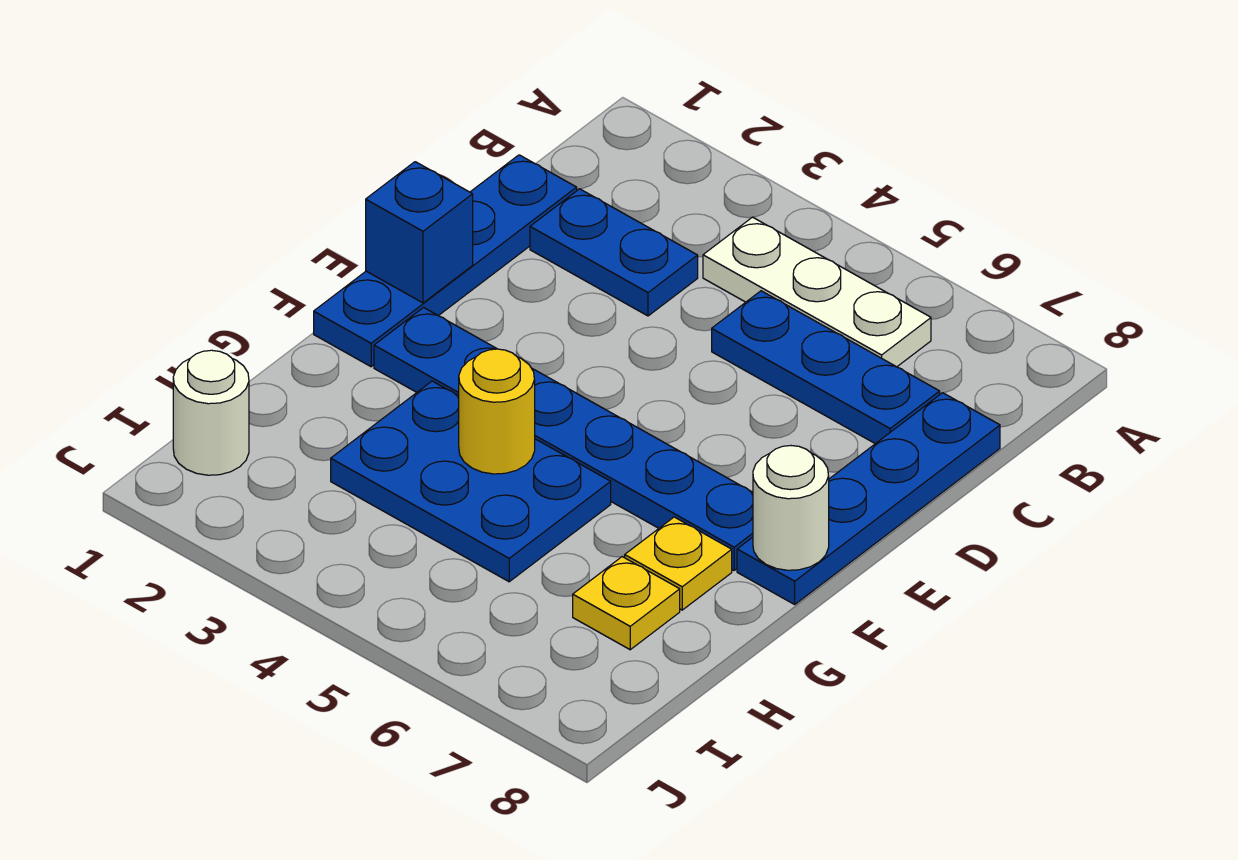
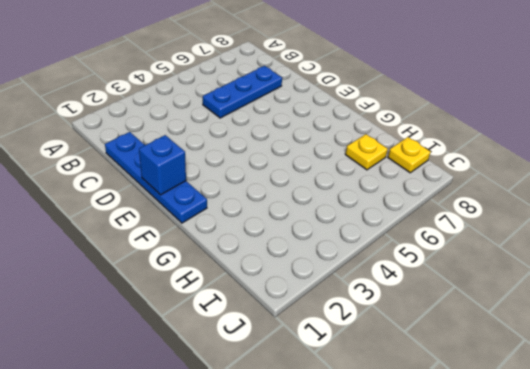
yellow plate I8 level 1 -> yellow plate G7 level 1
none -> white plate B4:B6 level 1
none -> blue plate C2:C3 level 1
none -> blue plate C8:F8 level 1

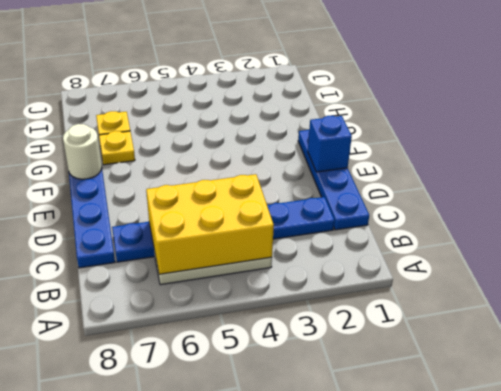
yellow brick B4:C6 level 2 -> none
none -> blue plate F2:F7 level 1
none -> blue plate G3:H5 level 1
none -> white round brick I1 level 1

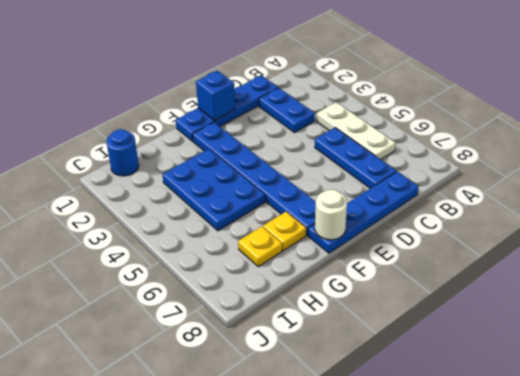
blue round brick I1 level 1 -> white round brick I1 level 1
none -> yellow round brick G4 level 2

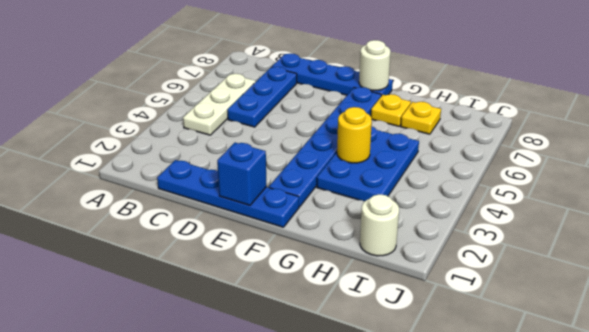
none -> blue plate C2:C3 level 1

